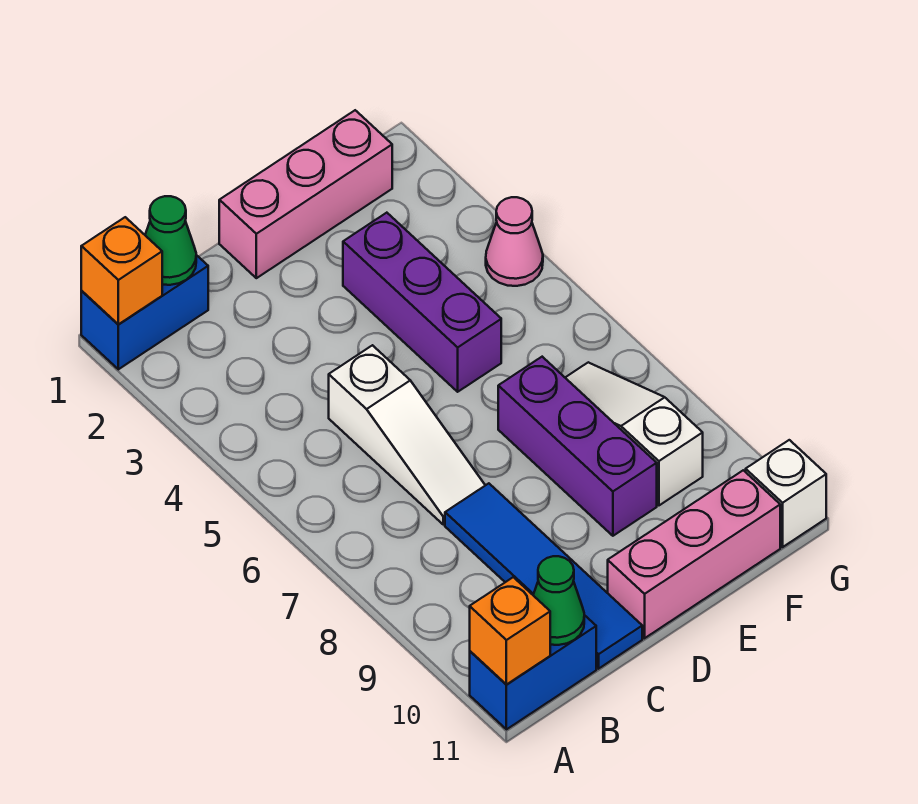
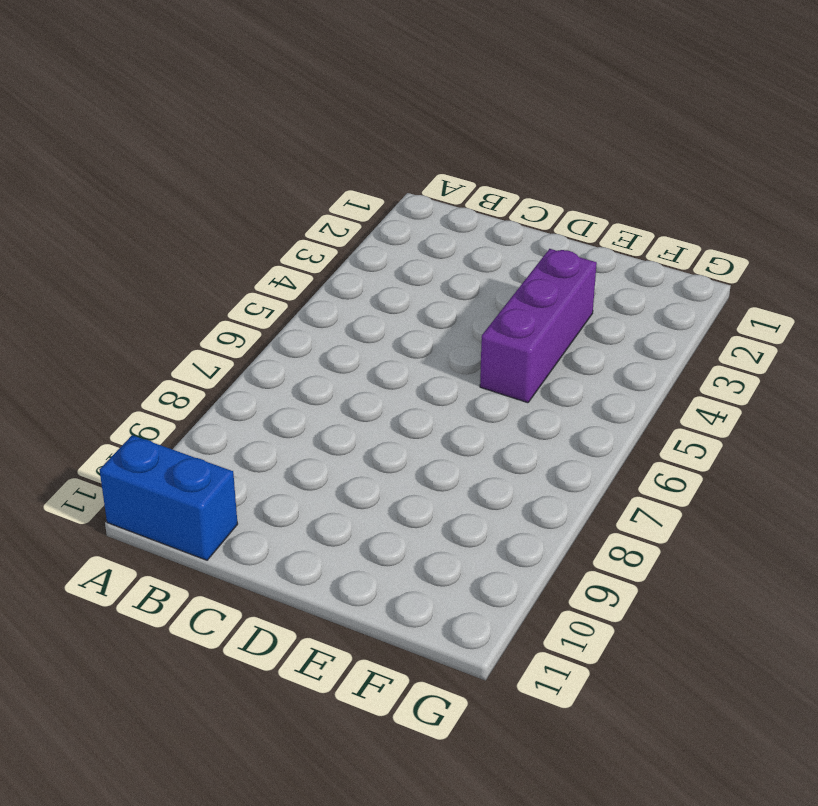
none -> blue brick A1:B1 level 1
none -> white slope C5:C7 level 1 top 5
none -> blue tile C8:C11 level 1

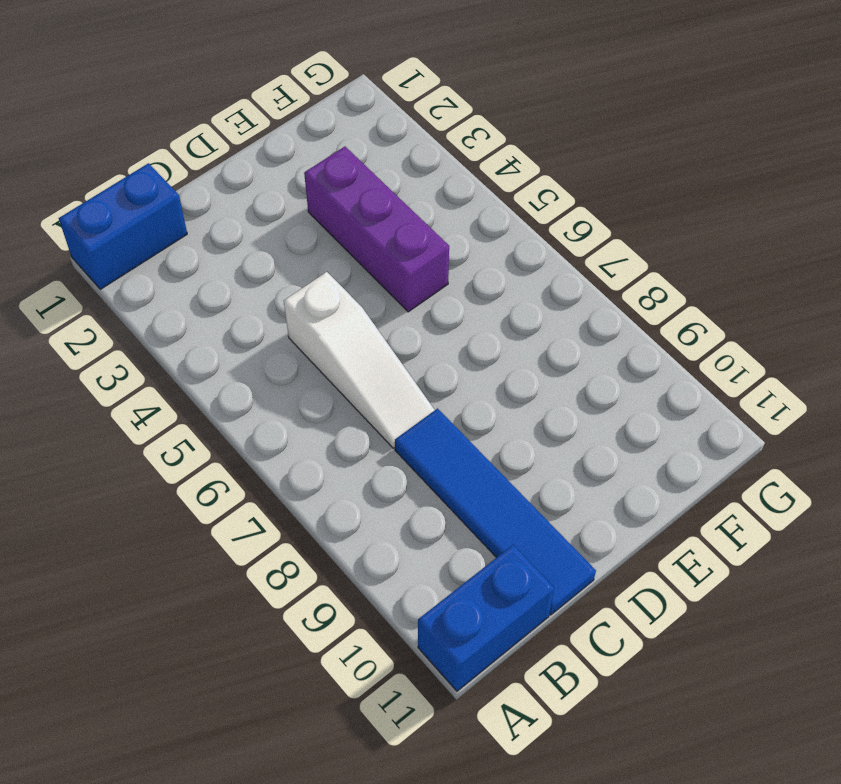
none -> pink brick D1:F1 level 1
none -> pink brick D11:F11 level 1
none -> purple brick E7:E9 level 1

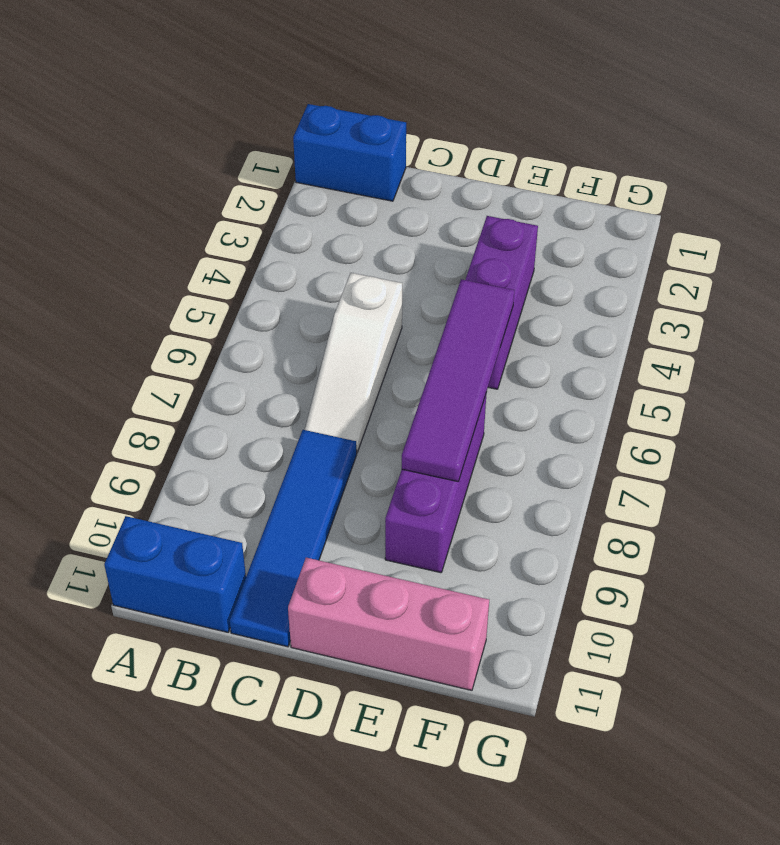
purple tile E5:E8 level 2 -> none
none -> pink brick D1:F1 level 1
none -> white slope F7:F9 level 1 top 9
none -> pink cone G4 level 1

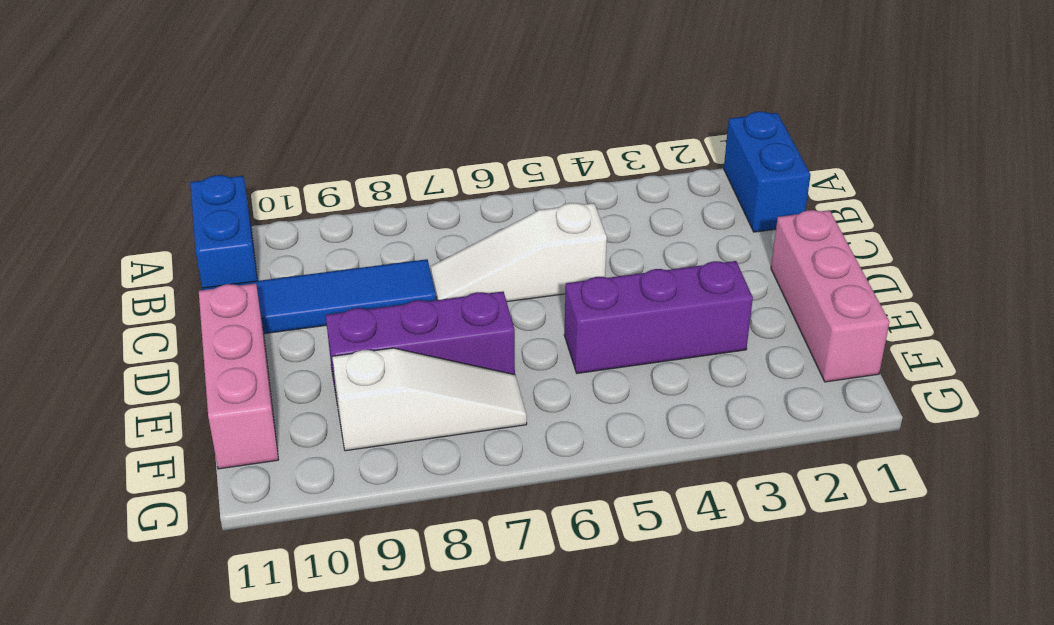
none -> pink cone G4 level 1
none -> white brick G11 level 1
none -> orange brick A1 level 2

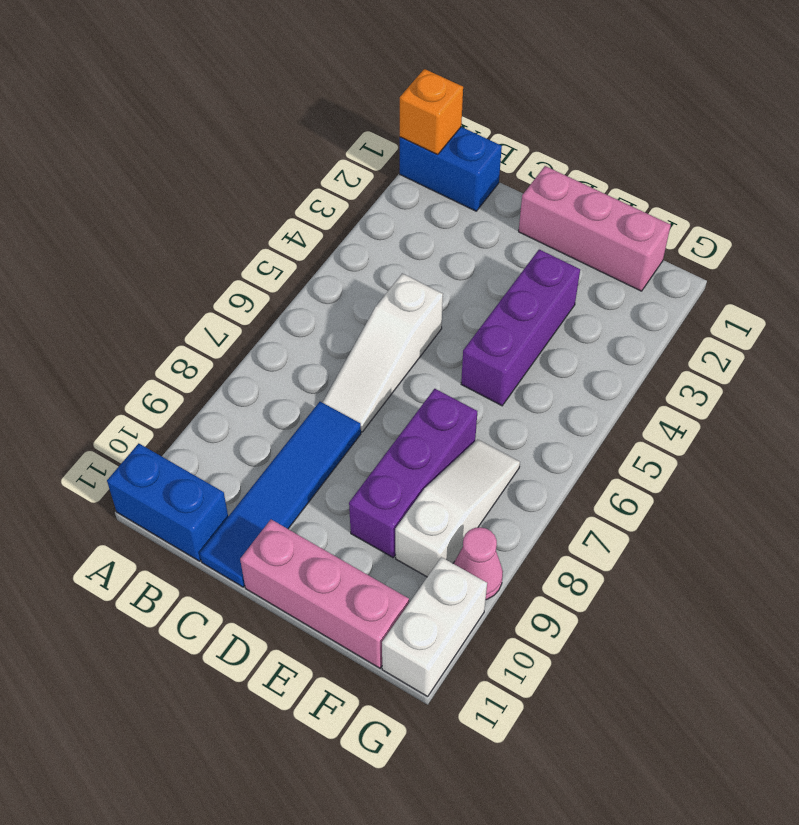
pink cone G9 level 1 -> pink cone G4 level 1
white brick G10:G11 level 1 -> white brick G11 level 1
none -> orange brick A11 level 2
none -> green cone B1 level 2
none -> green cone B11 level 2

